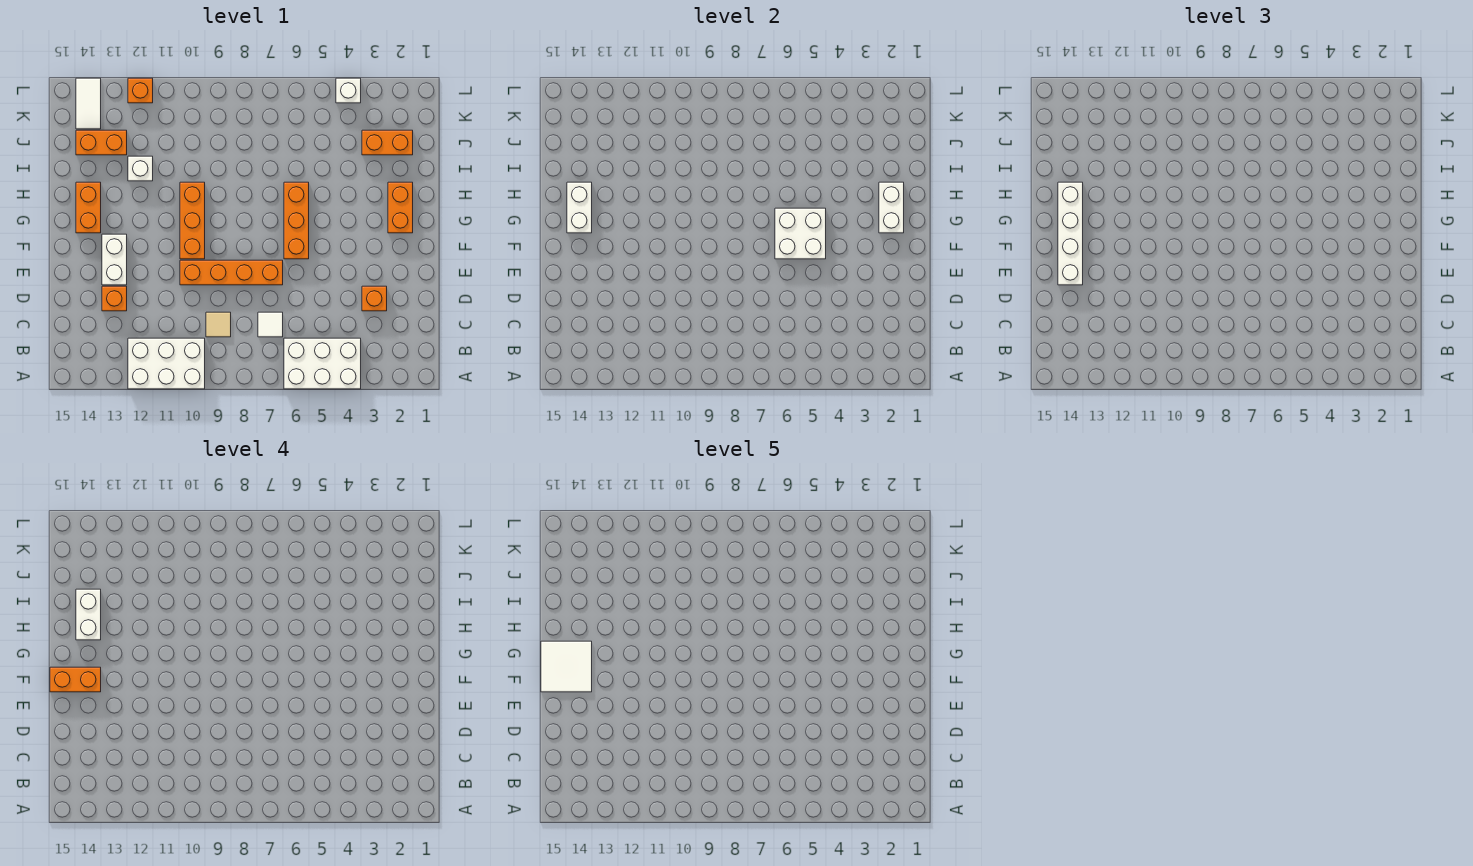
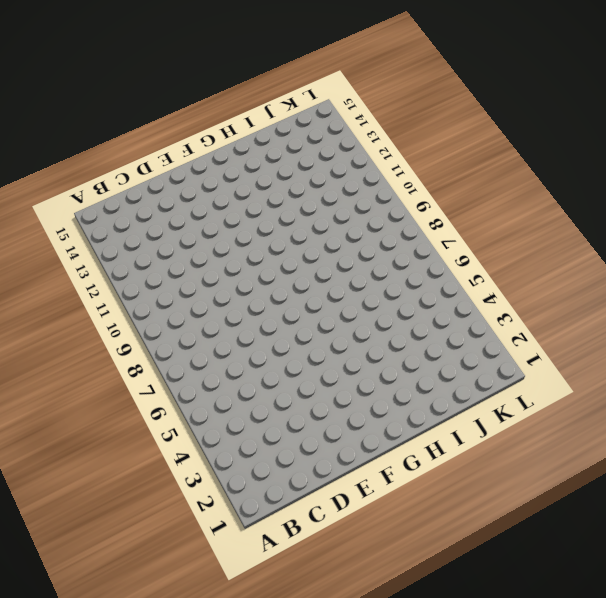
none -> white brick A4:B6 level 1
none -> white brick A10:B12 level 1
none -> white tile C7 level 1

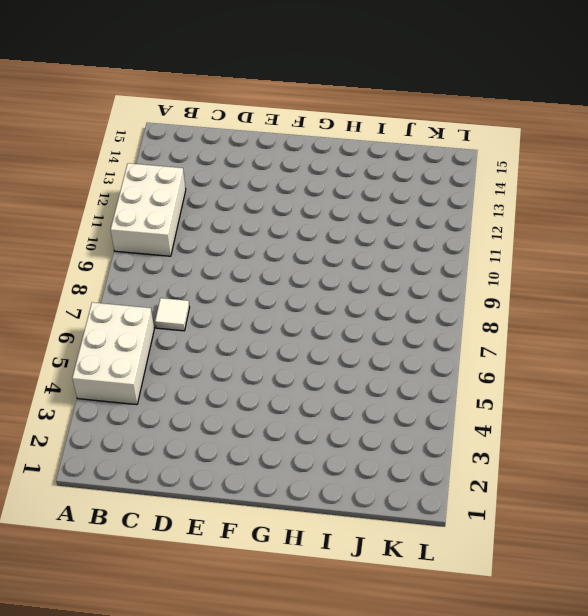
none -> tan tile C9 level 1
none -> orange brick D3 level 1
none -> orange brick D13 level 1

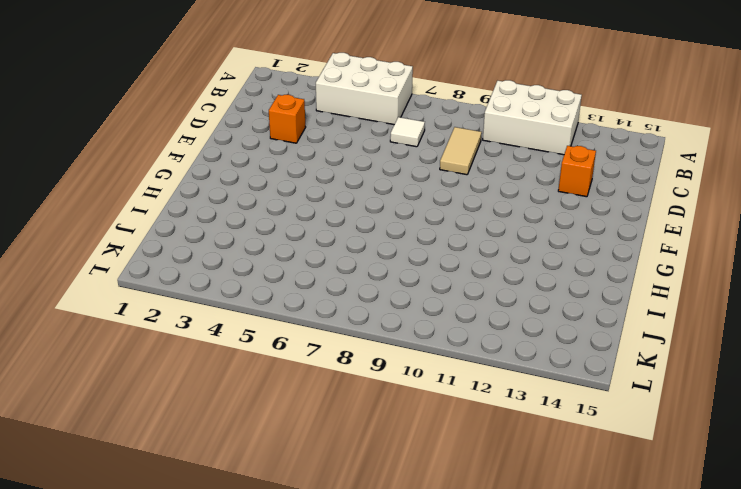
tan tile C9:D9 level 1 -> tan tile C9 level 1
none -> orange brick E7:E10 level 1
none -> white brick E13:F13 level 1
none -> orange brick F6:H6 level 1

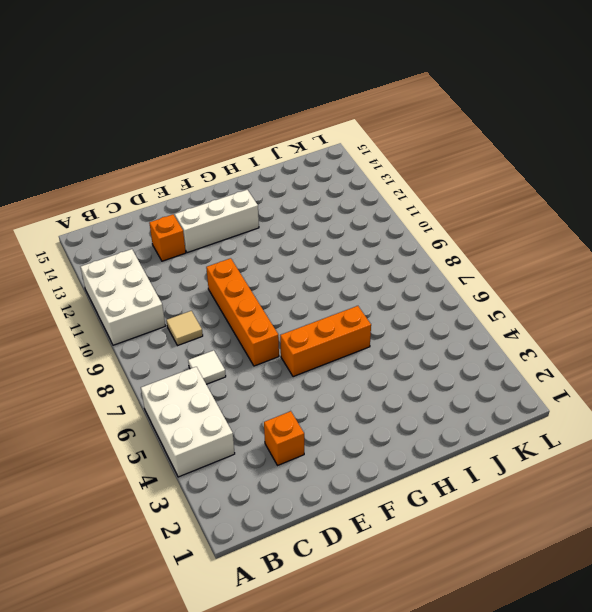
white brick E13:G13 level 1 -> white brick E13:F13 level 1
none -> orange brick F10:H10 level 1
none -> orange brick G2:H2 level 1
none -> orange brick G14:H14 level 1

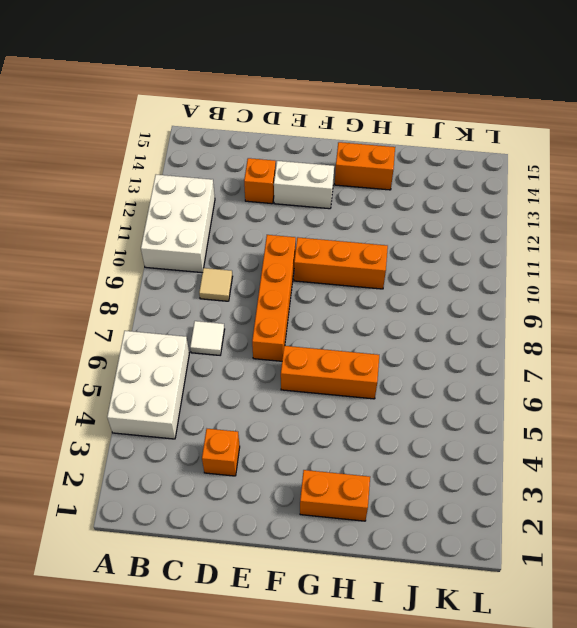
none -> white brick I12 level 1
none -> orange brick J2:J3 level 1
none -> orange brick J13:J14 level 1

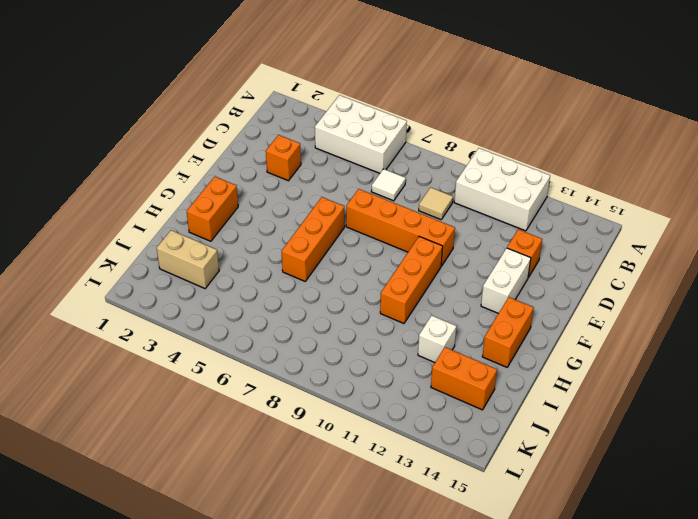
tan brick J2:J3 level 1 -> orange brick J2:J3 level 1
none -> white tile K14:L14 level 1
none -> white brick L4 level 1
none -> orange brick L12 level 1

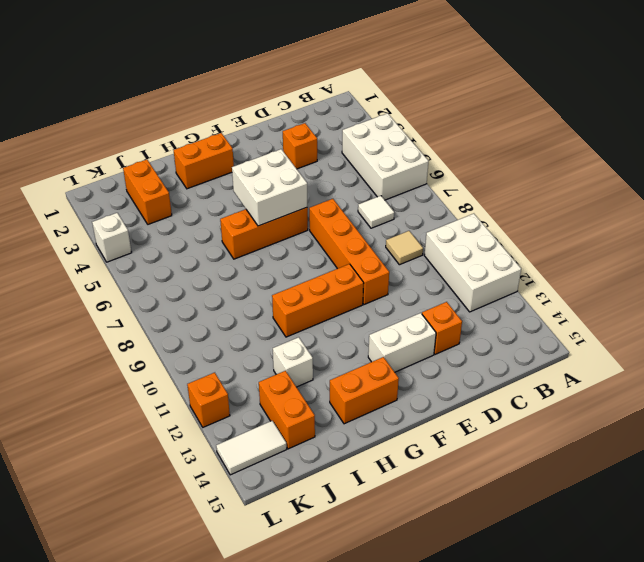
none -> white brick G2:H2 level 2
none -> white brick G14:H14 level 2
none -> white brick E14:H14 level 3

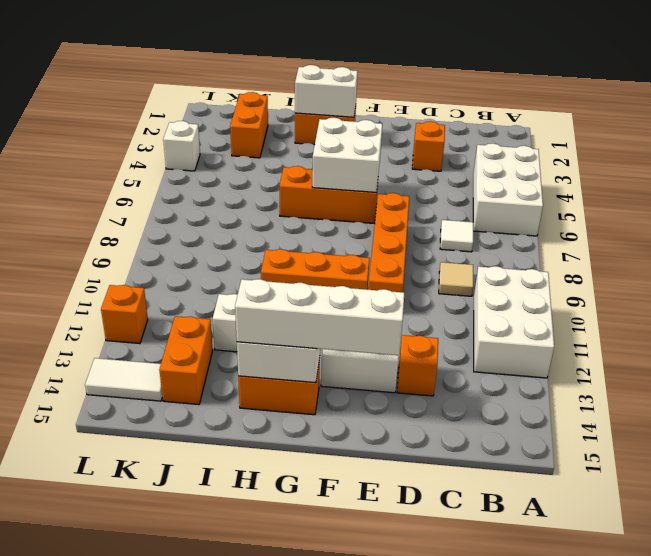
none -> orange brick F14:F15 level 4
none -> white brick H14:I14 level 4
none -> white tile F14:G15 level 5

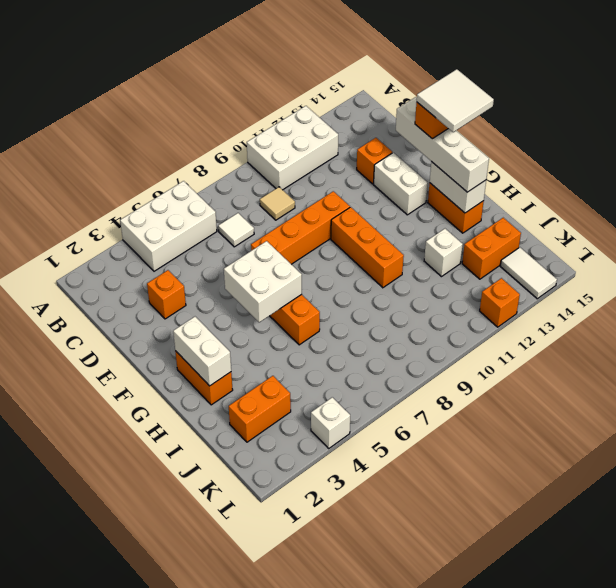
none -> white brick H14:I14 level 4

